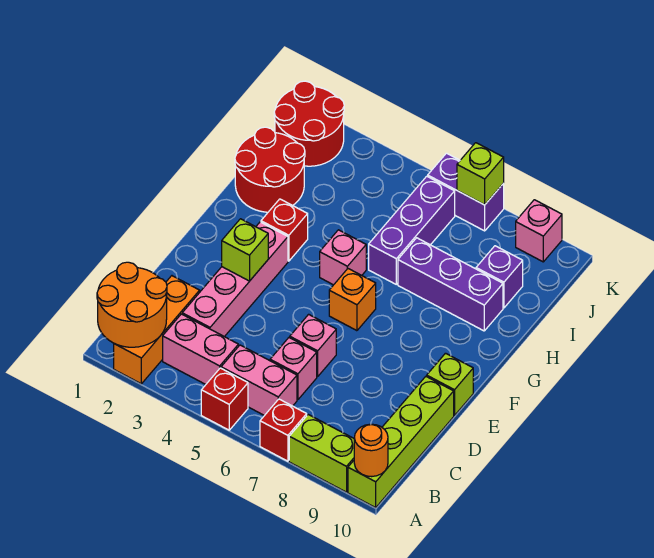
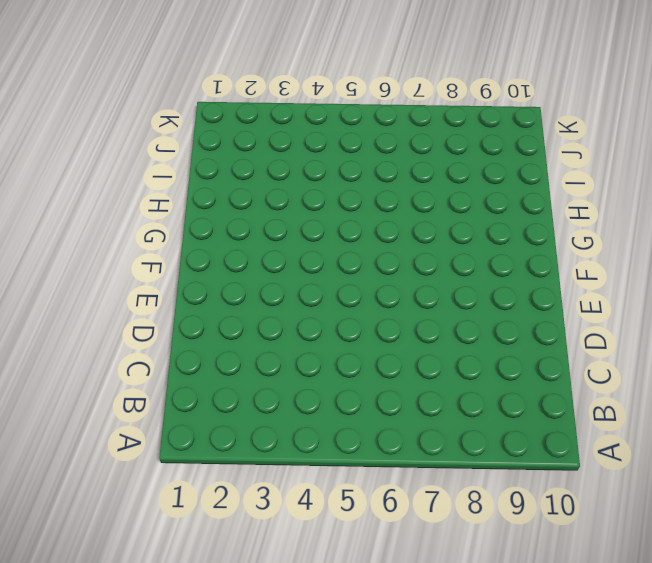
none -> orange brick A2:C2 level 1
none -> red brick A5 level 1
none -> red brick A7 level 1

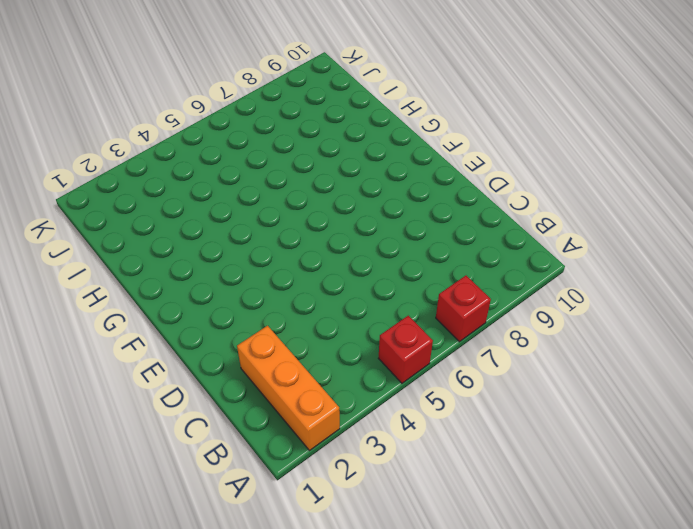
none -> lime brick A8:A9 level 1
none -> lime brick A10:D10 level 1
none -> pink brick B3:B4 level 1

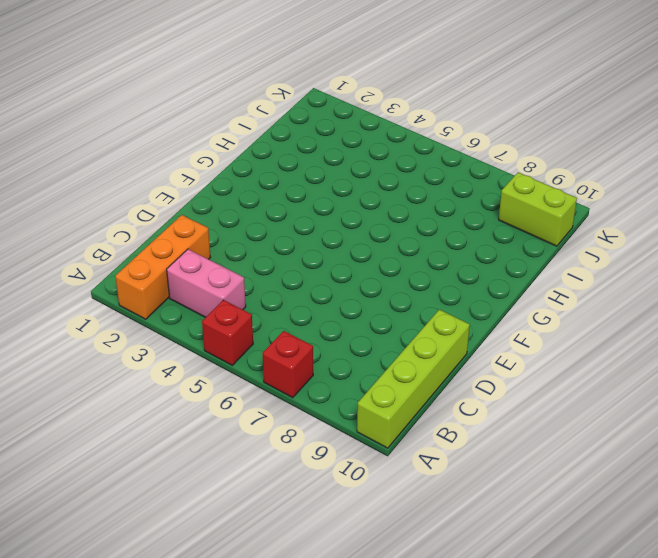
lime brick J9:J10 level 1 -> lime brick A8:A9 level 1
none -> pink brick B5:B6 level 1
none -> pink brick C3:F3 level 1
none -> pink brick C6 level 1

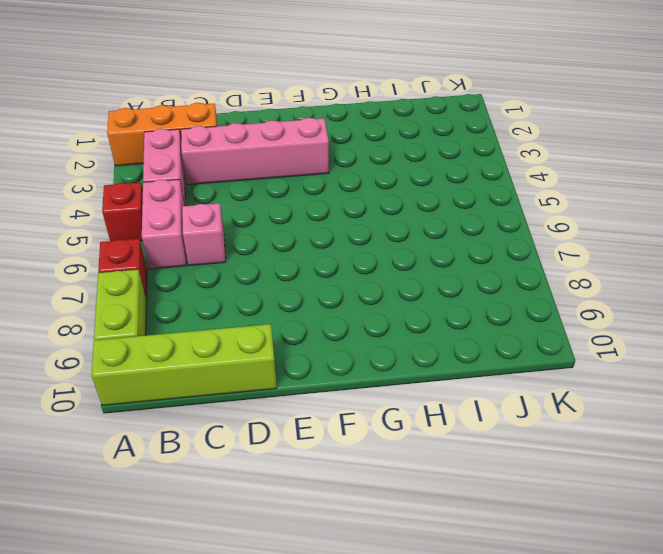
none -> pink brick D6 level 1
none -> lime brick E10 level 1
none -> orange brick F6 level 1

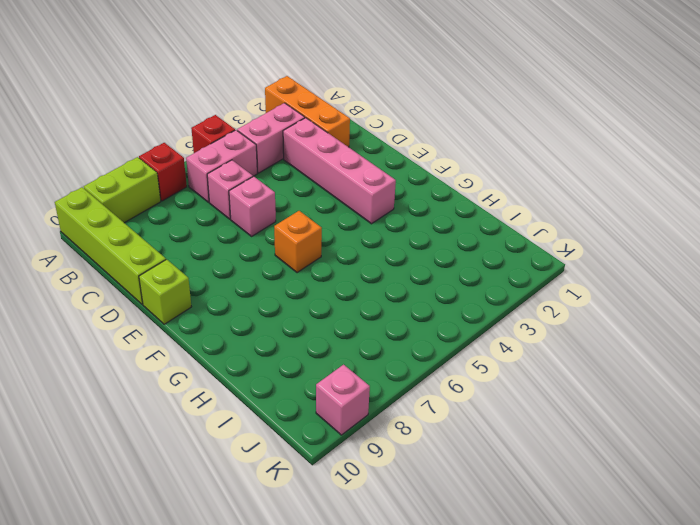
none -> red brick G3 level 1
none -> pink brick G5 level 1
none -> red round brick H1:I2 level 1

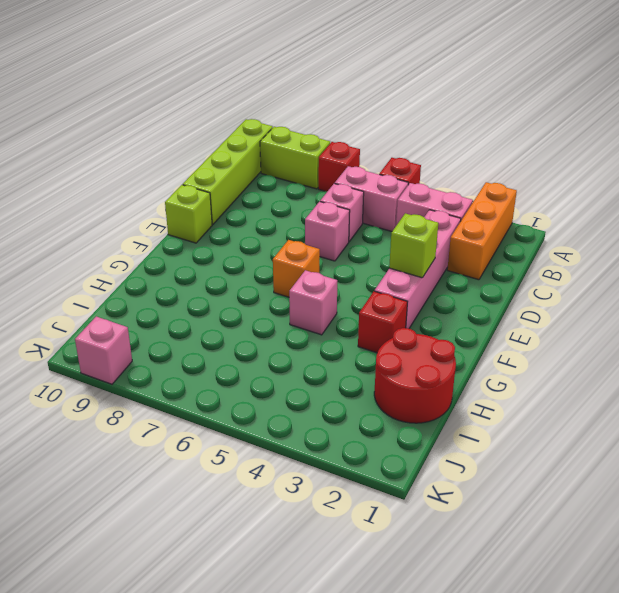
none -> purple brick H6:J6 level 1
none -> purple brick H7:H9 level 1
none -> purple brick I9 level 1

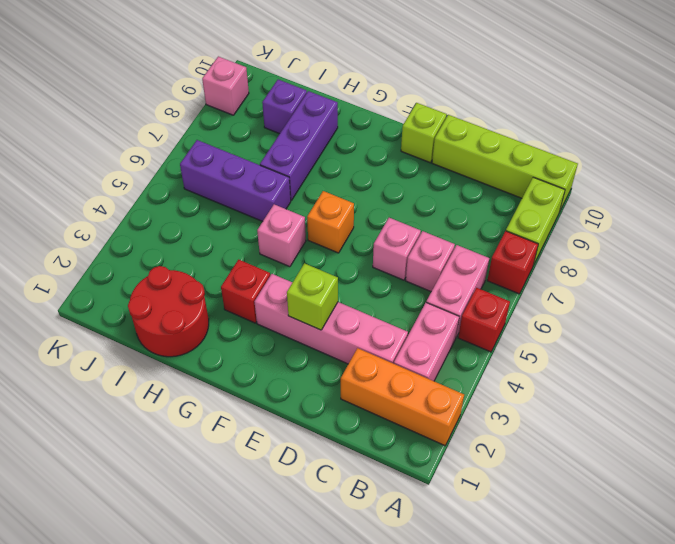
none -> red round brick J1:K2 level 1
none -> purple brick K6:K7 level 1
none -> orange round brick A1:B2 level 2

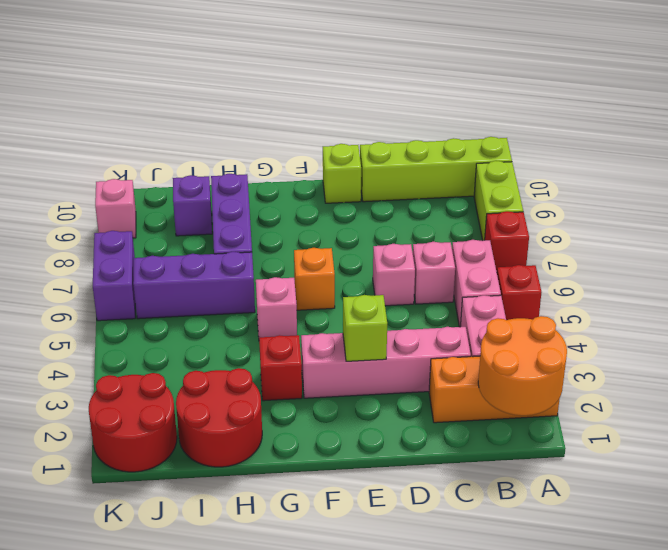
none -> orange round brick A10 level 2
none -> lime brick K7 level 2

